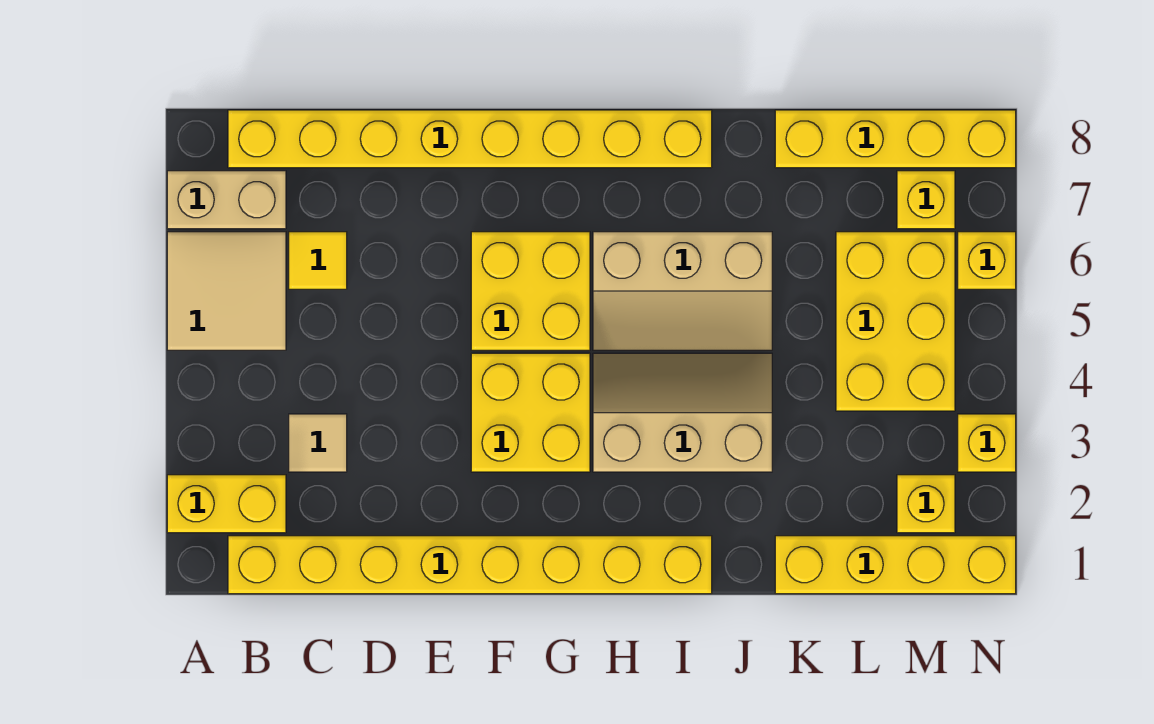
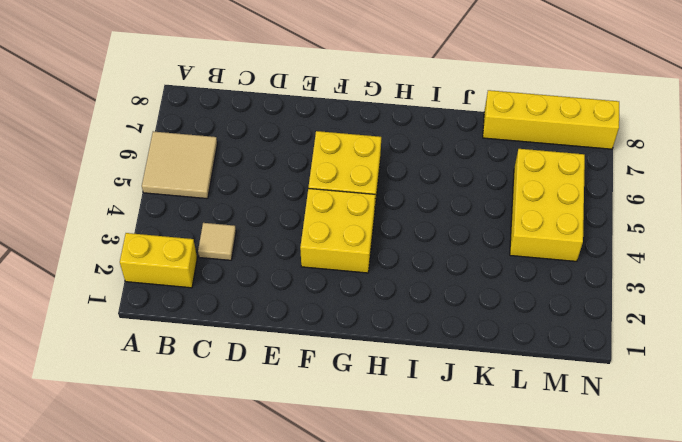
none -> tan brick A7:B7 level 1
none -> yellow brick B1:I1 level 1
none -> yellow brick B8:I8 level 1

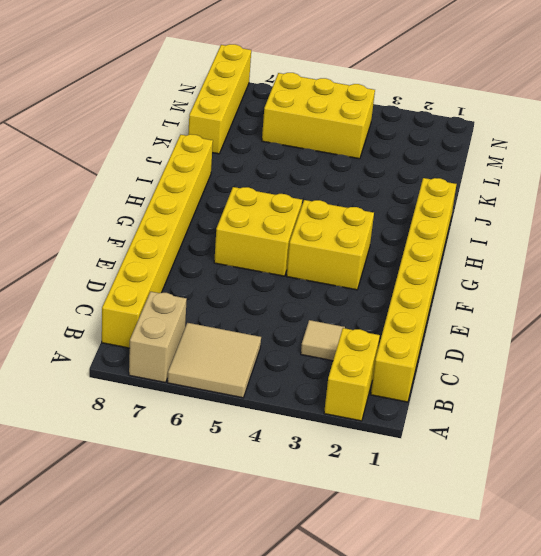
none -> yellow tile C6 level 1
none -> tan slope H3:J4 level 1 top 3
none -> tan slope H5:J6 level 1 top 6

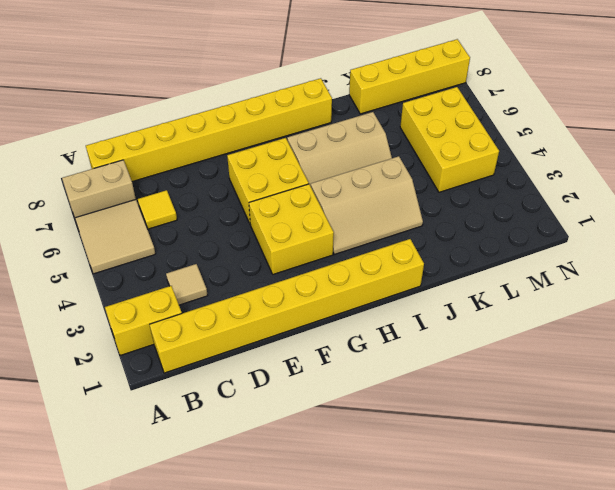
tan slope H3:J4 level 1 top 4 -> tan slope H3:J4 level 1 top 3
none -> yellow brick K1:N1 level 1
none -> yellow brick M2 level 1
none -> yellow brick M7 level 1

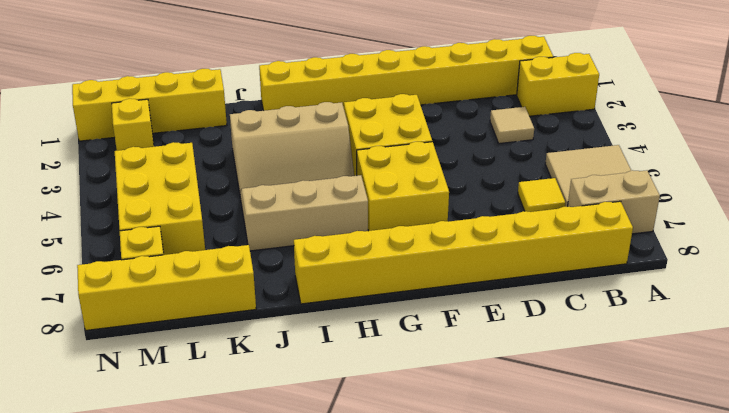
none -> yellow brick N3 level 1
none -> yellow brick N6 level 1

